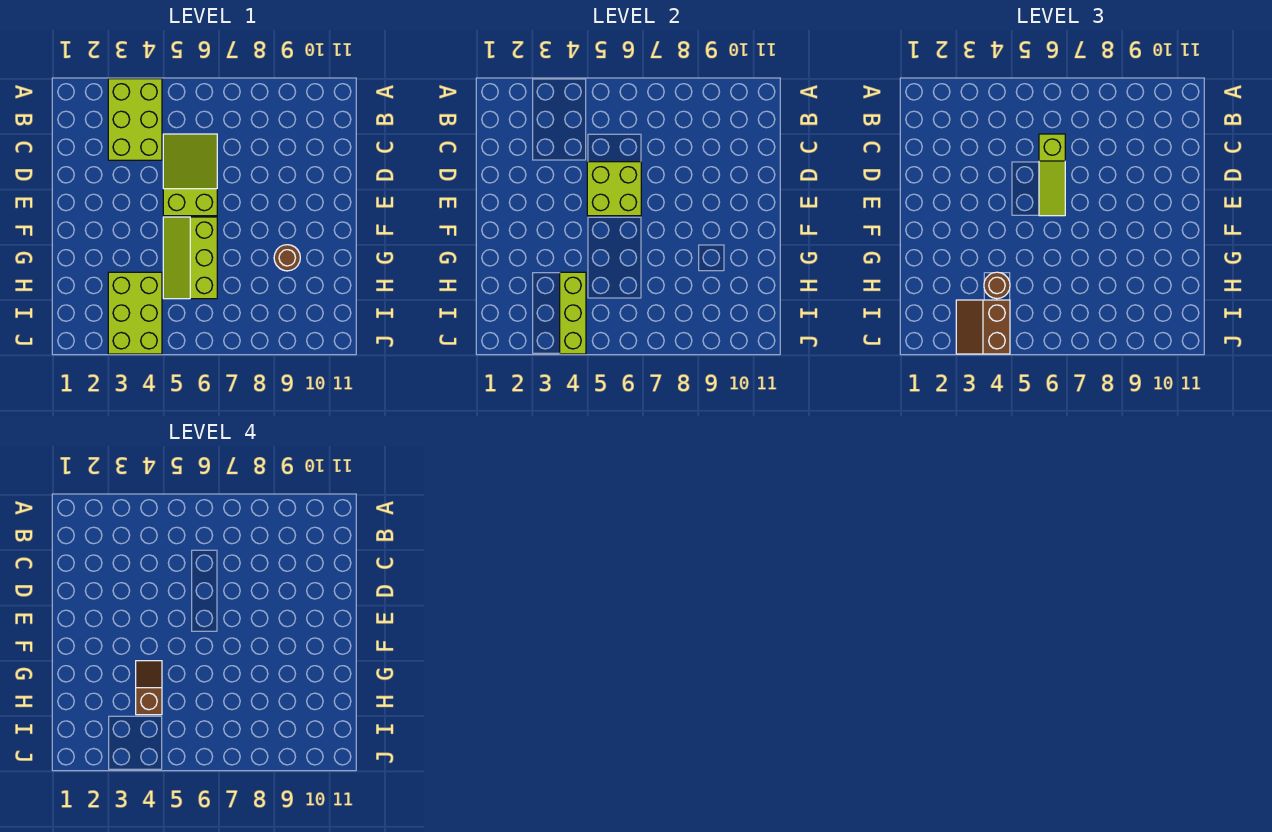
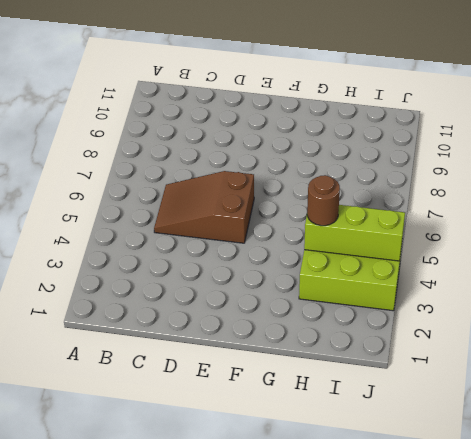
brown slope C5:E6 level 1 top E -> lime slope C5:E6 level 1 top E
none -> lime brick A3:C4 level 1
none -> lime slope F5:H6 level 1 top 6

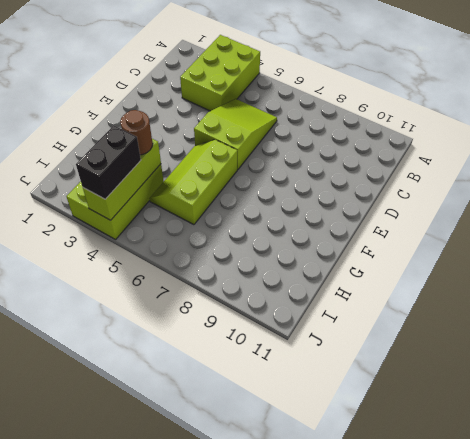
black brick I4:J4 level 3 -> brown slope I3:J4 level 3 top 4
none -> brown round brick G9 level 1
none -> lime brick D5:E6 level 2

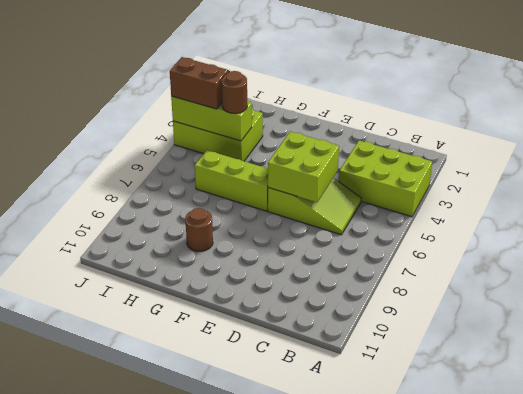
none -> lime slope C6:E6 level 3 top C
none -> brown slope G4:H4 level 4 top H

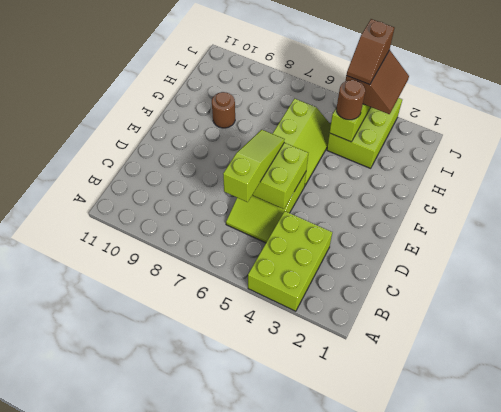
brown slope I4:J4 level 4 top J -> brown slope G4:H4 level 4 top H

